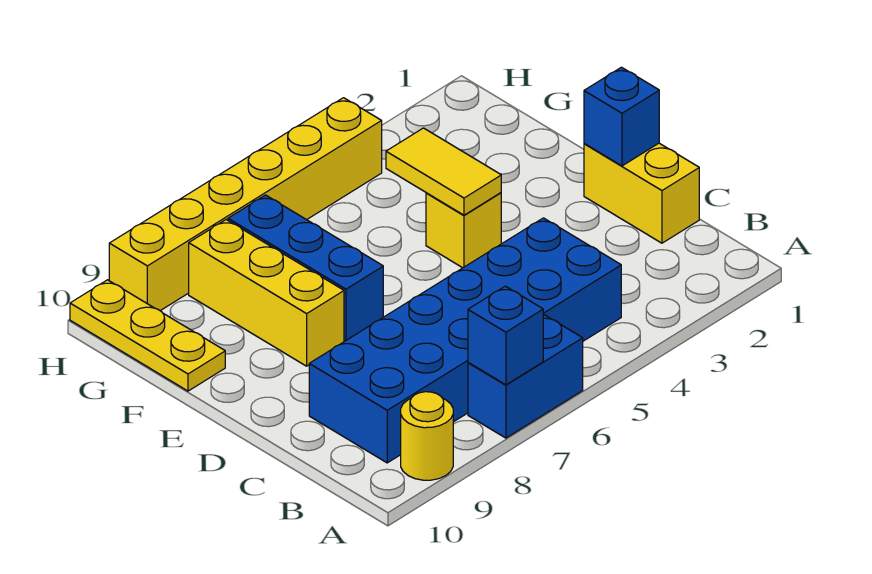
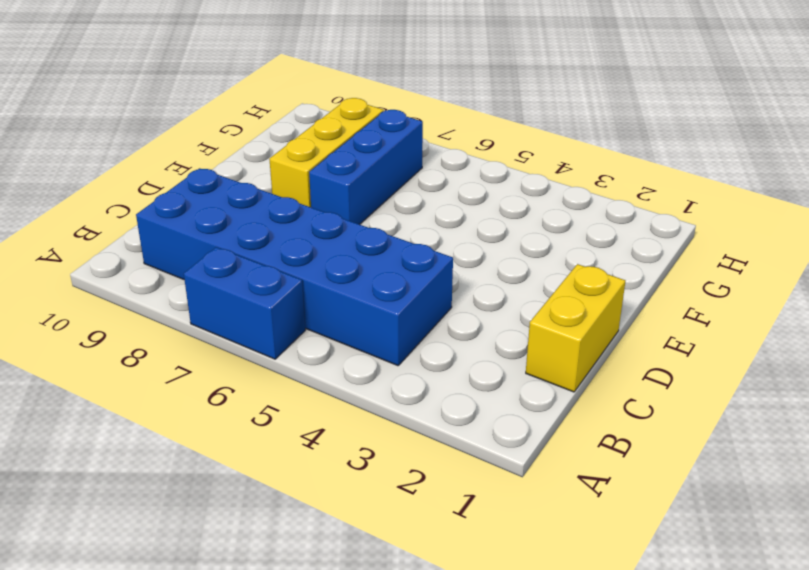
none -> yellow round brick A9 level 1
none -> yellow brick E4 level 1
none -> yellow plate F10:H10 level 1

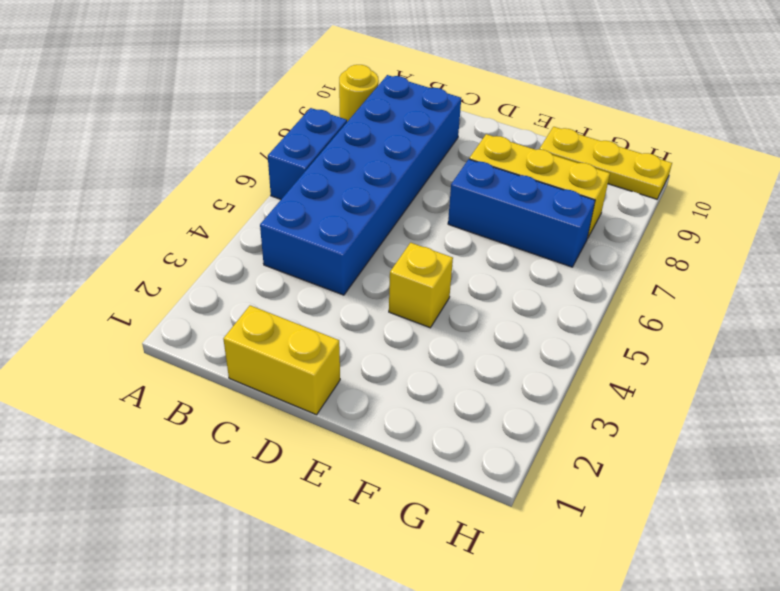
none -> yellow brick H4:H9 level 1
none -> blue brick A7 level 2
none -> blue brick D1 level 2

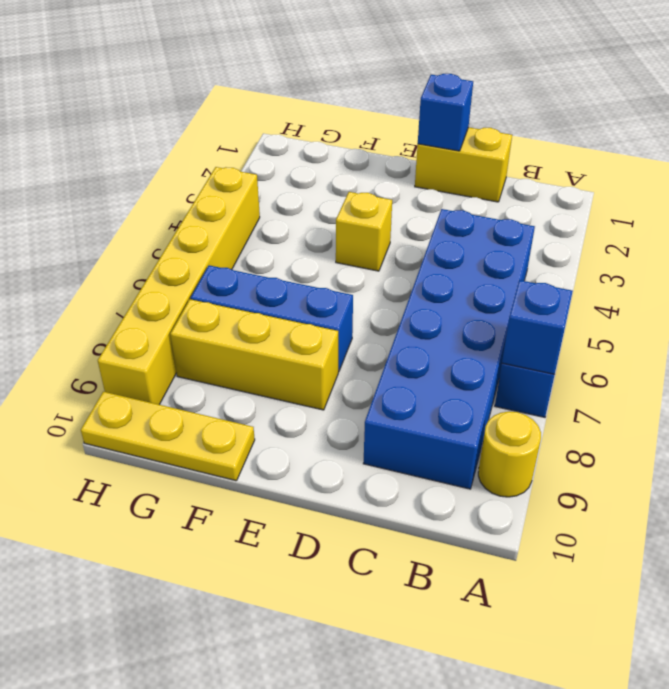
none -> yellow tile E4:F4 level 2

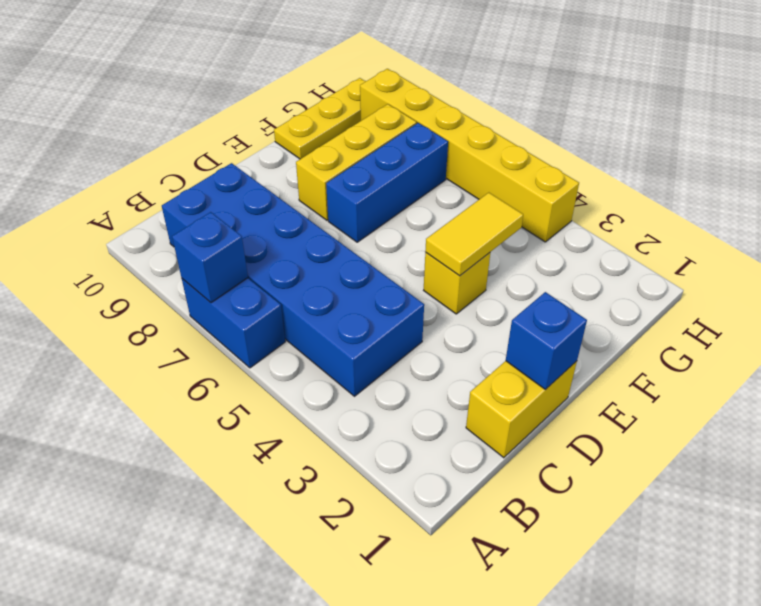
none -> yellow round brick A9 level 1

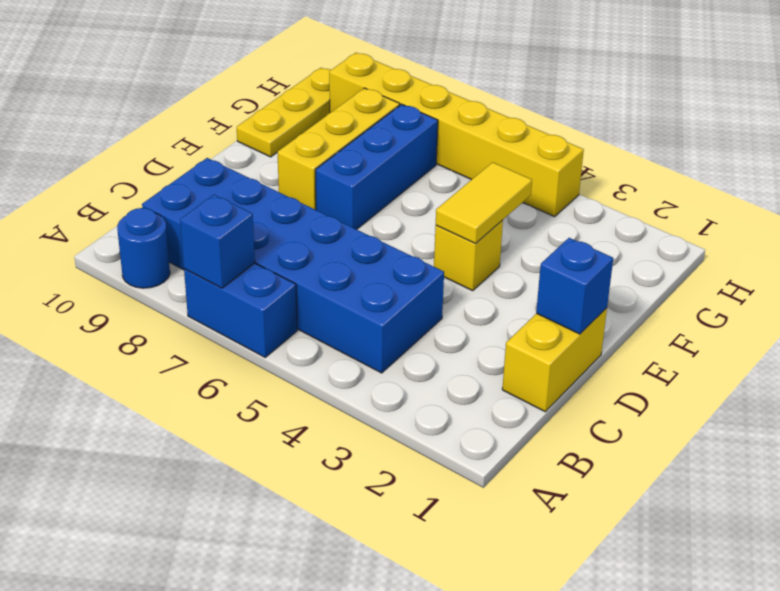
blue round brick A9 level 1 -> yellow round brick A9 level 1

